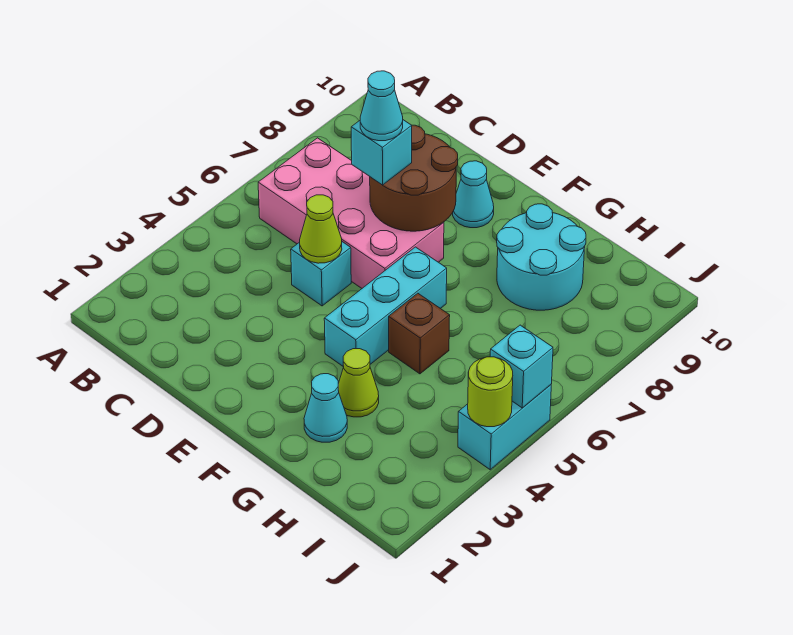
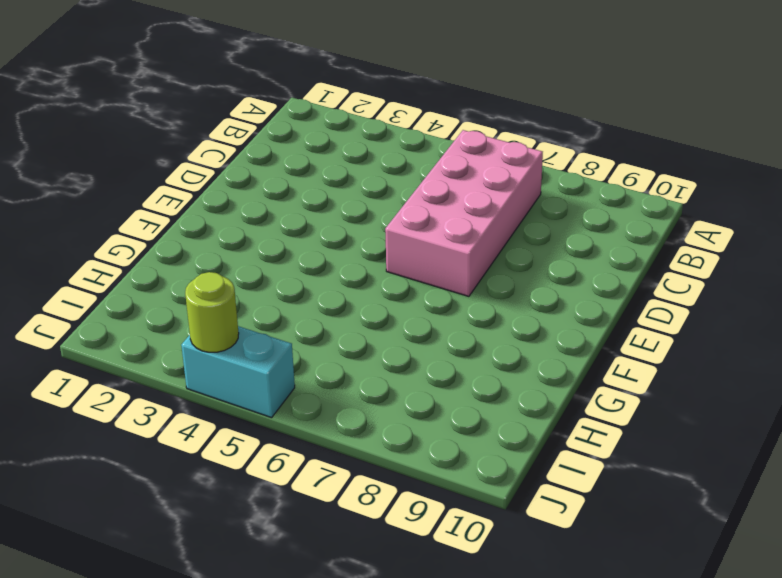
none -> cyan brick D5 level 1
none -> cyan cone E9 level 1
none -> cyan brick F4:F6 level 1

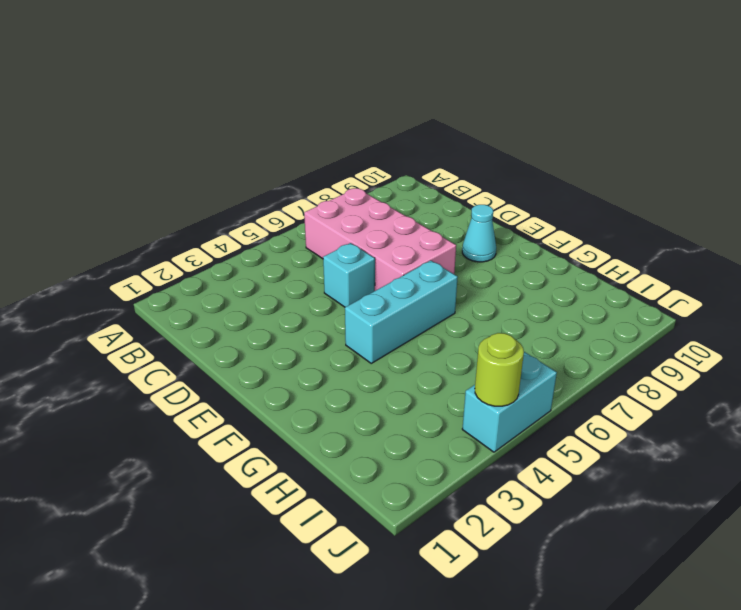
none -> cyan cone G2 level 1
none -> lime cone G3 level 1
none -> brown brick G5 level 1

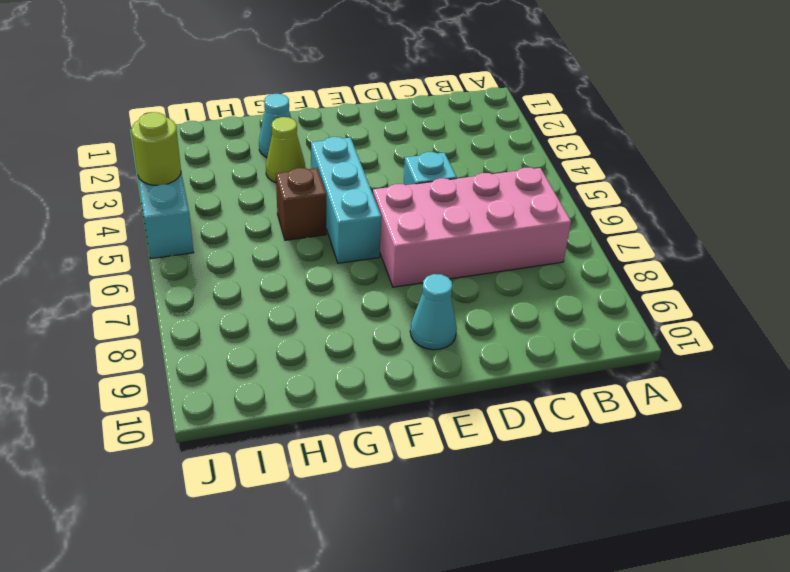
none -> cyan round brick G8:H9 level 1
none -> lime cone D5 level 2
none -> brown round brick D7:E8 level 2

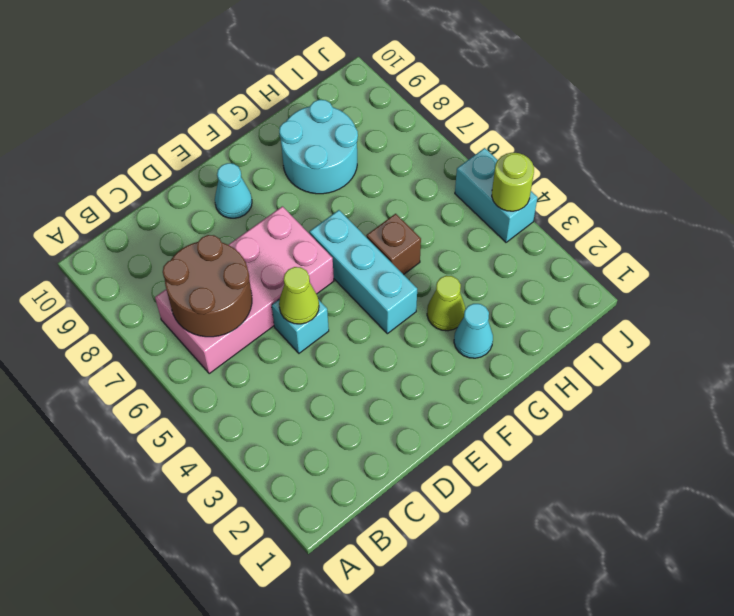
brown round brick B6:C7 level 2 -> brown round brick D7:E8 level 2
none -> cyan brick J5 level 2
none -> cyan brick D7 level 3
none -> cyan cone D7 level 4

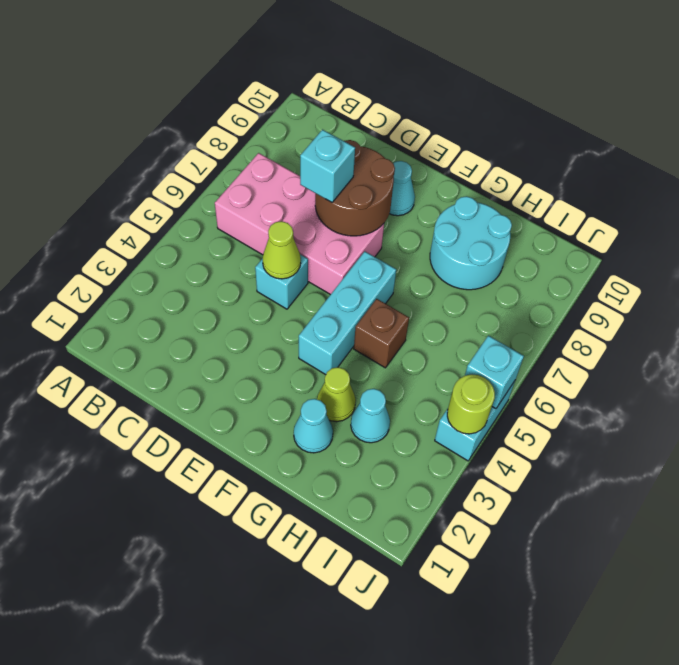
cyan cone H3 level 1 -> cyan cone D7 level 4

